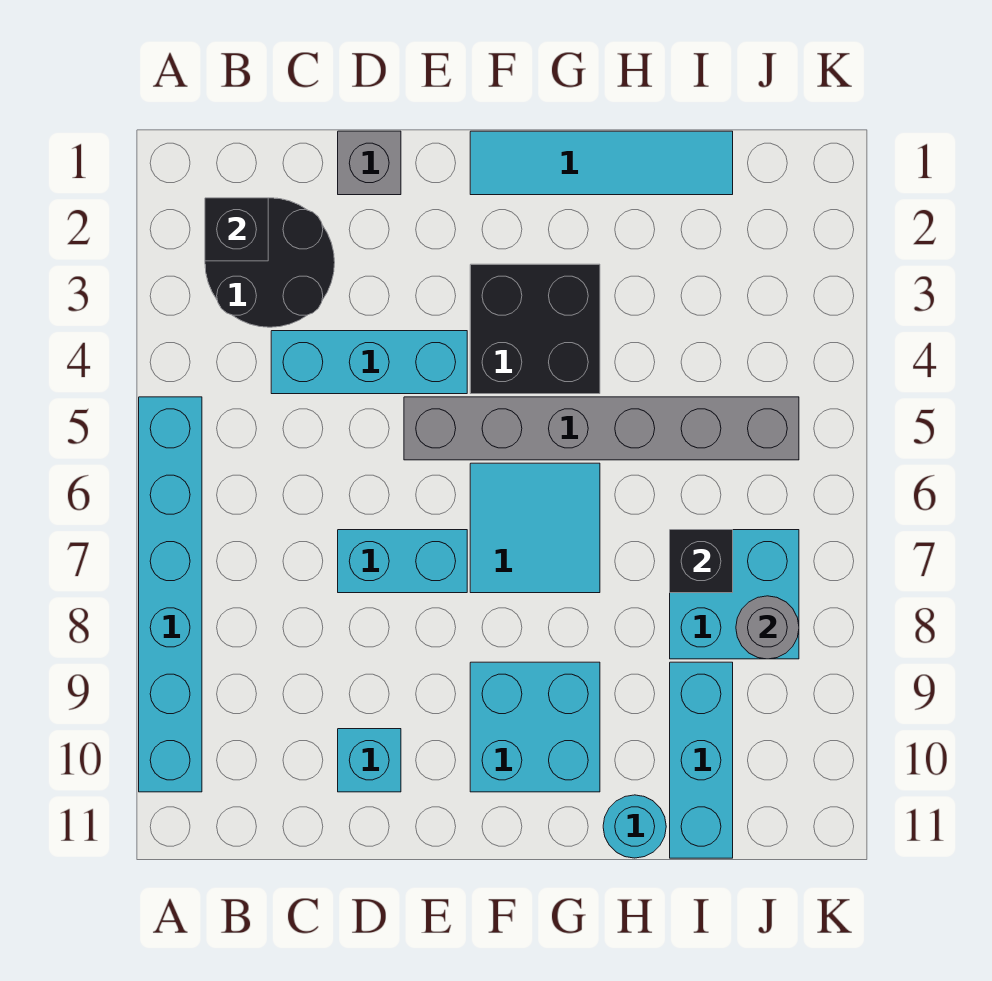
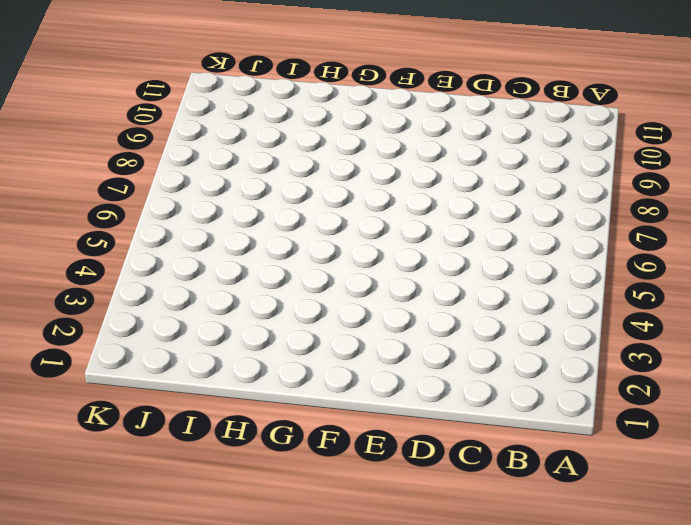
none -> cyan brick A5:A10 level 1
none -> black round brick B2:C3 level 1
none -> cyan brick C4:E4 level 1

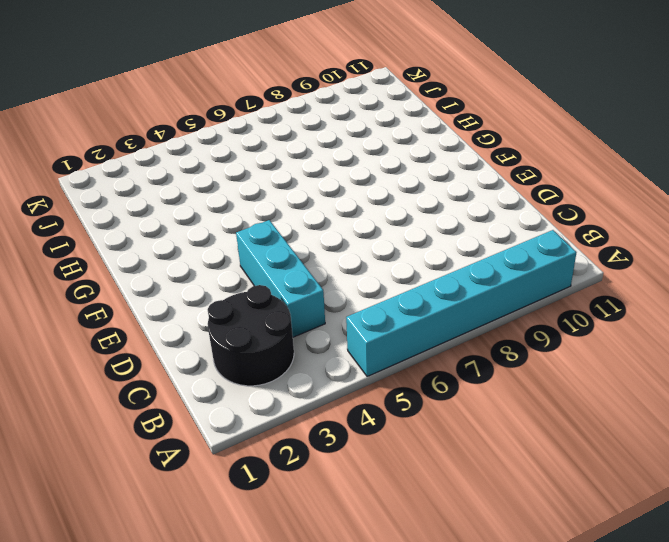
none -> grey brick D1 level 1
none -> cyan brick D7:E7 level 1
none -> cyan brick D10 level 1

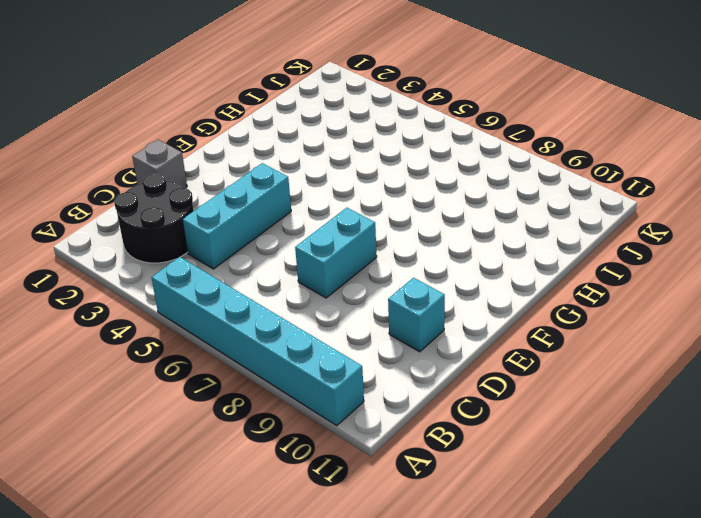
none -> grey brick E5:J5 level 1
none -> cyan tile F1:I1 level 1
none -> black brick F3:G4 level 1

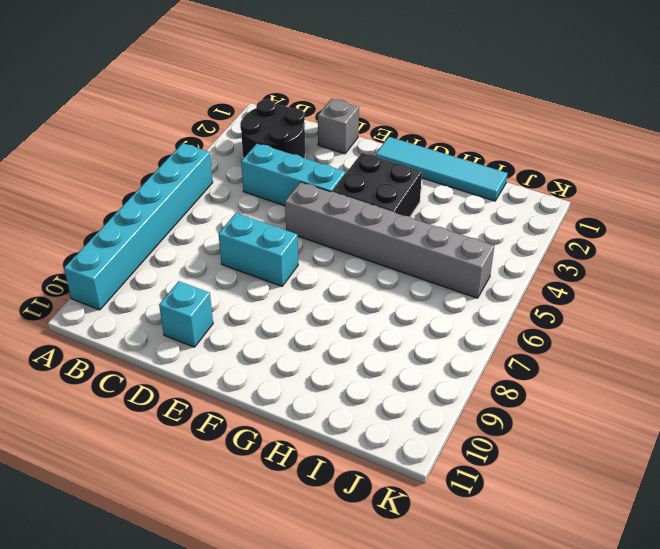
none -> cyan tile F6:G7 level 1
none -> cyan brick F9:G10 level 1
none -> cyan round brick H11 level 1

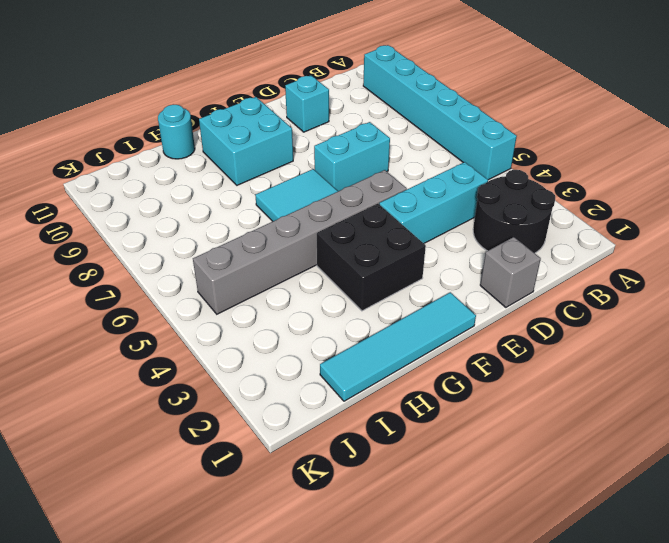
none -> cyan brick I7:J8 level 1
none -> cyan brick I9:I11 level 1
none -> black brick B2 level 2

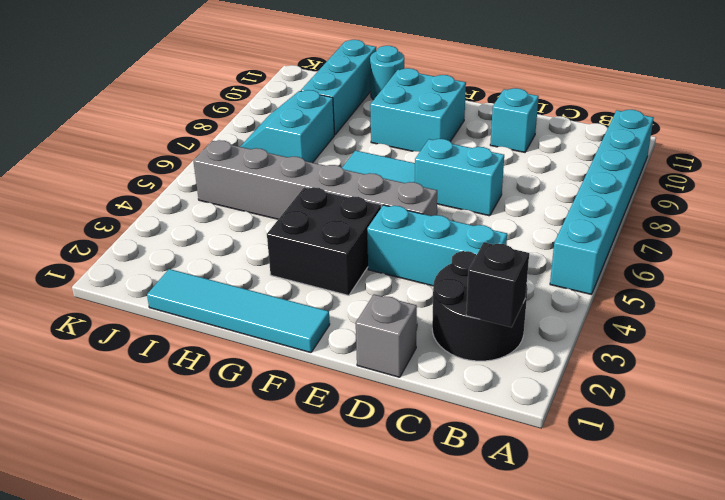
cyan slope I7:J8 level 1 top I -> cyan brick I7:J8 level 1
none -> black brick I7 level 2
none -> grey round brick J8 level 2

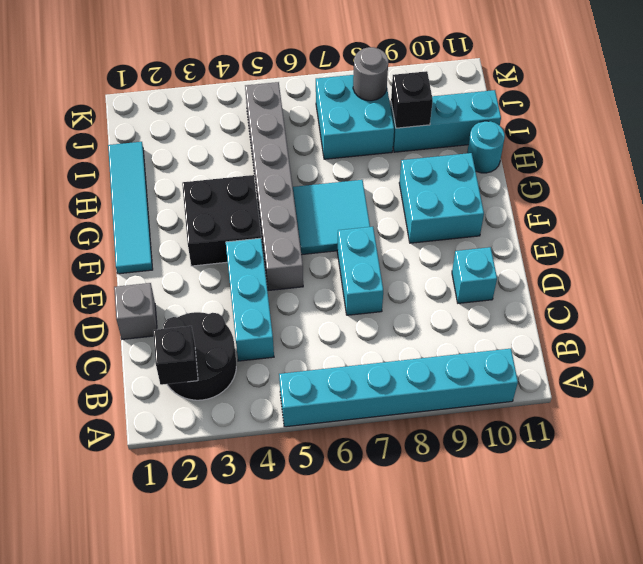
black brick I9 level 2 -> black brick I7 level 2

